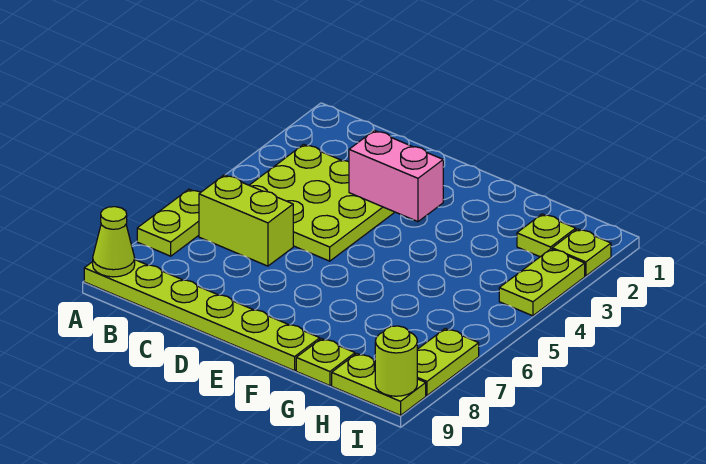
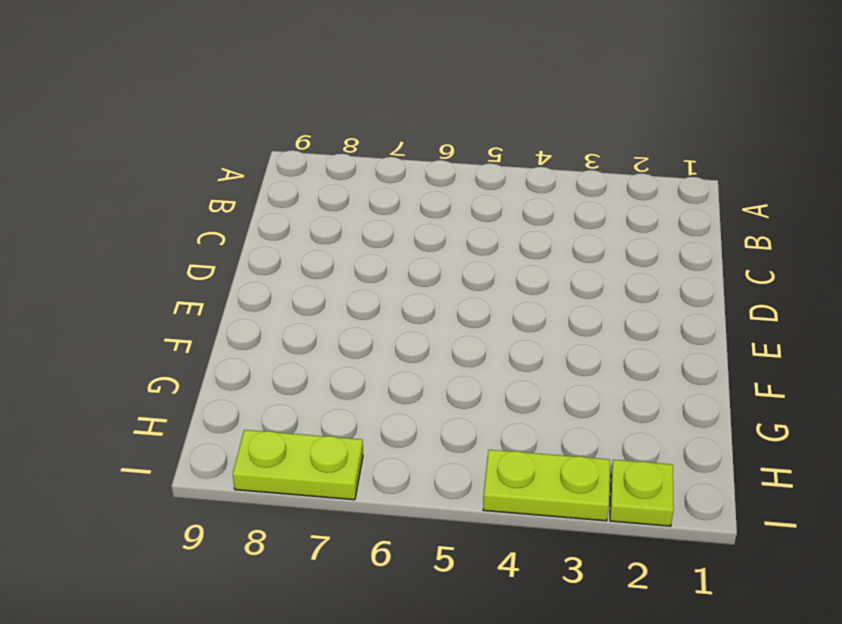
none -> lime plate A6:A7 level 1
none -> lime plate A9:F9 level 1
none -> lime plate B3:D5 level 1

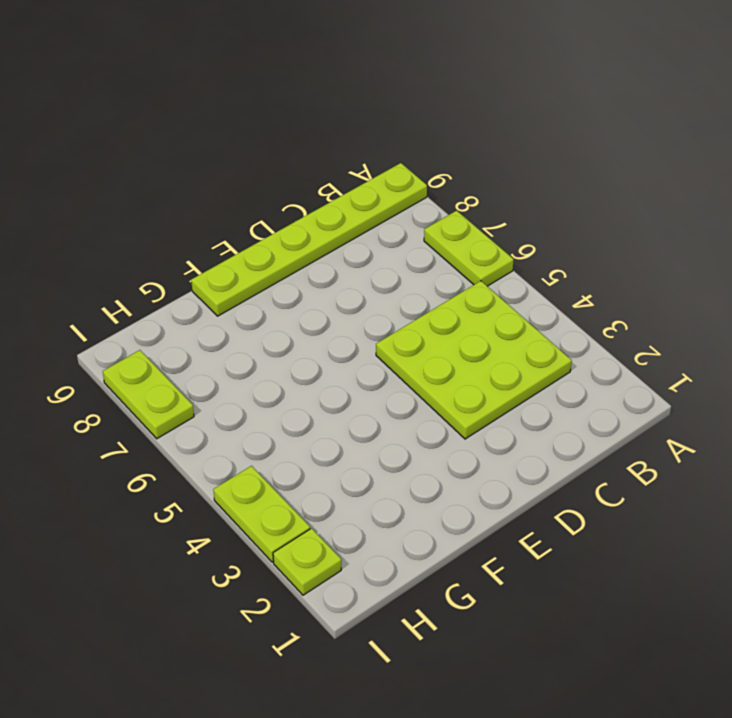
none -> lime brick B6:C6 level 1
none -> lime plate G9 level 1
none -> lime plate H2 level 1

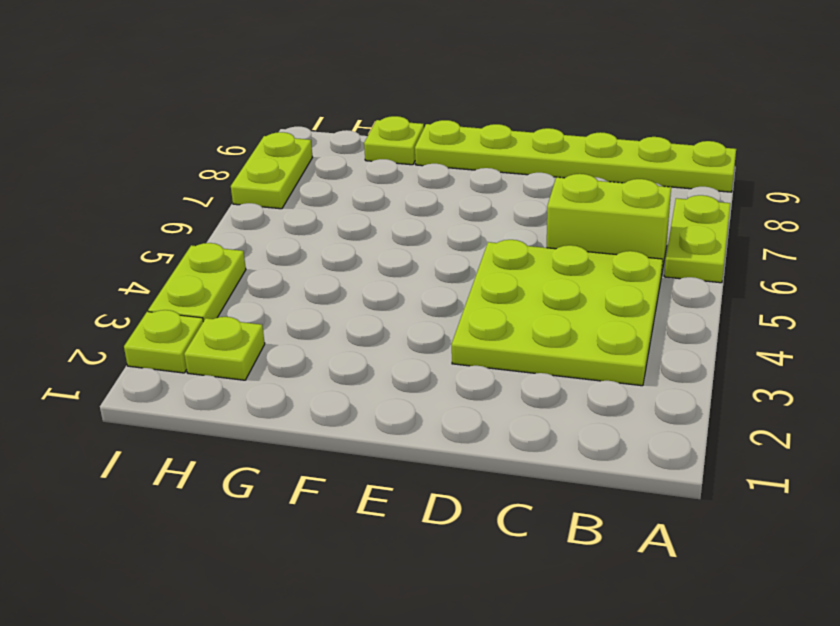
none -> lime plate H9:I9 level 1
none -> lime cone A9 level 2
none -> pink brick D3:E3 level 2

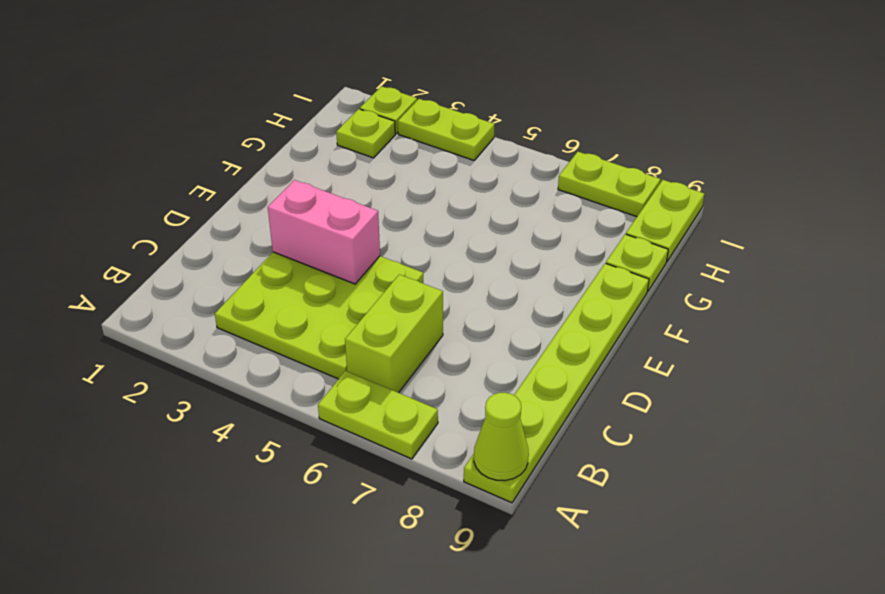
pink brick D3:D4 level 2 -> pink brick D3:E3 level 2
none -> lime round brick I9 level 2

